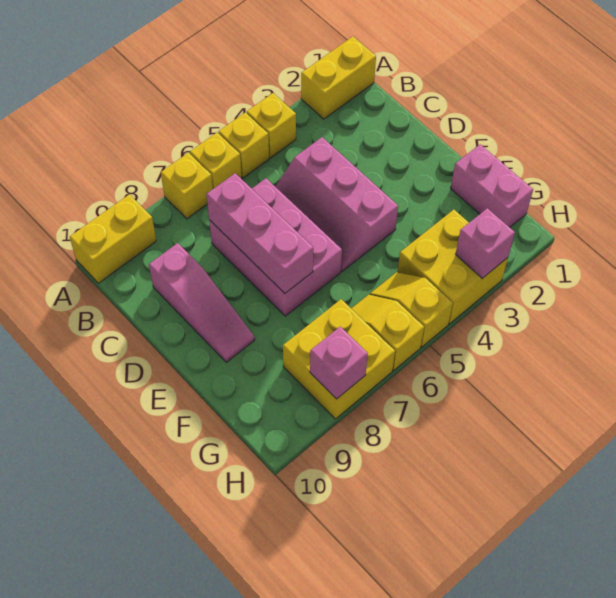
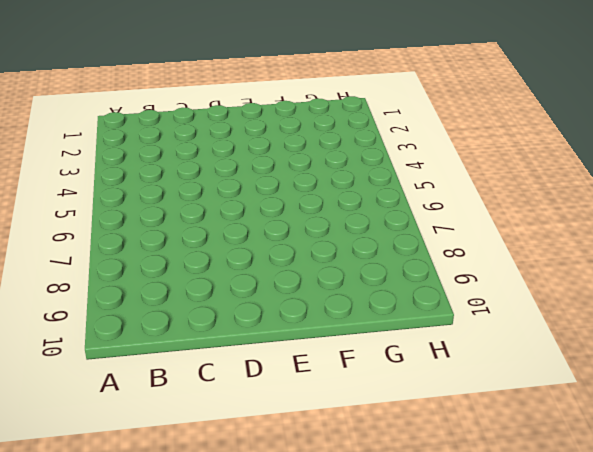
none -> yellow brick A1:A2 level 1
none -> yellow brick A4 level 1
none -> yellow brick A5 level 1

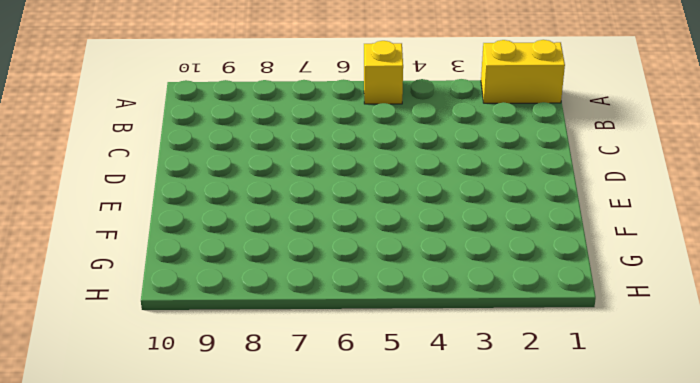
none -> yellow brick A4 level 1
none -> yellow brick A6 level 1
none -> yellow brick A7 level 1

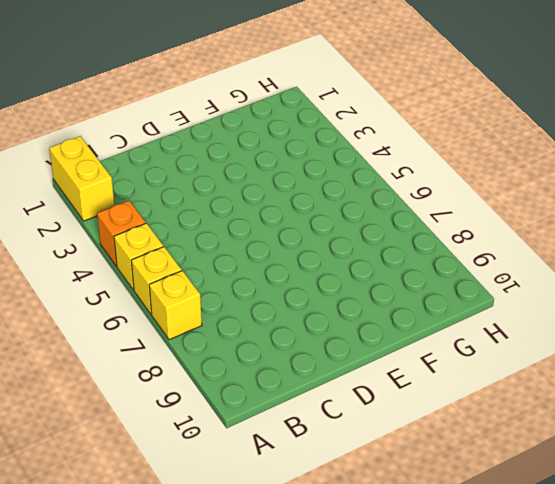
orange brick A4 level 1 -> yellow brick A4 level 1
none -> yellow brick A9:A10 level 1
none -> pink slope C4:E5 level 1 top 4
none -> pink brick C6:E7 level 1

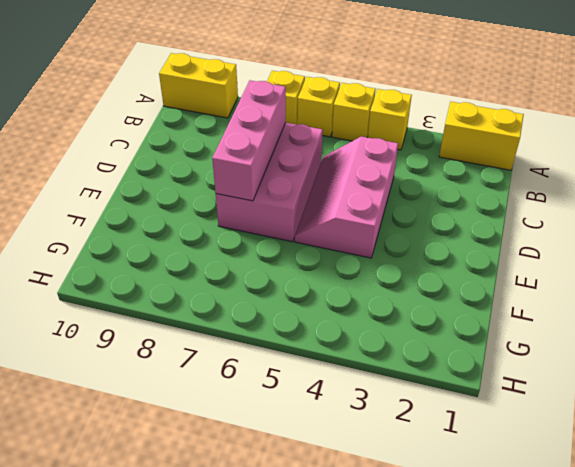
none -> pink slope C9:E9 level 1 top C
none -> pink brick F1:G1 level 1
none -> yellow brick G3:H4 level 1

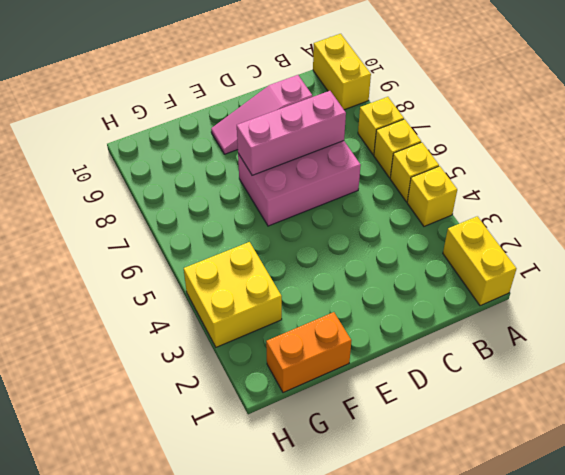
orange brick F1:G1 level 1 -> pink brick F1:G1 level 1
none -> pink slope C4:E5 level 1 top 4
none -> yellow slope G5:H5 level 1 top H
none -> yellow slope G6:H6 level 1 top H

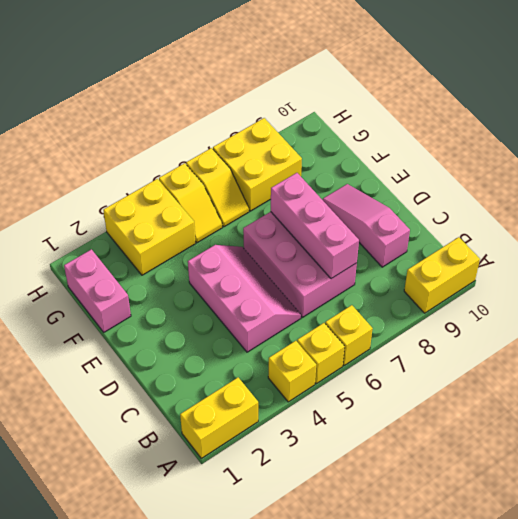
none -> yellow brick A7 level 1
none -> pink brick H3 level 2
none -> pink brick H8 level 2

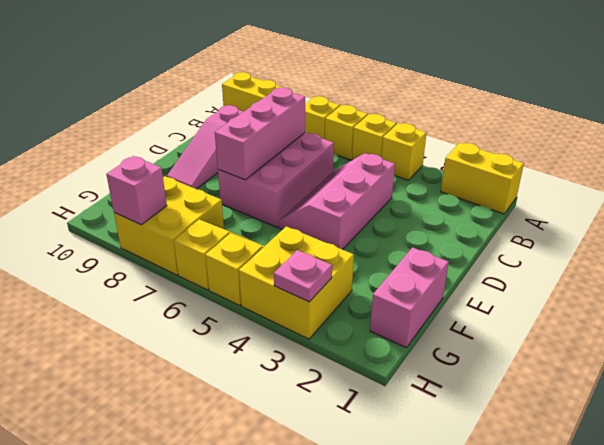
pink plate H3 level 2 -> pink brick H3 level 2

